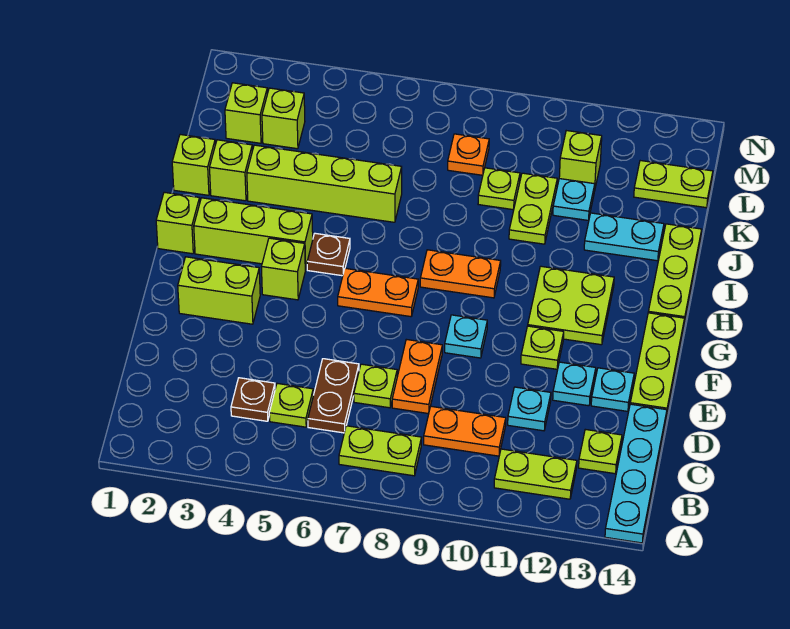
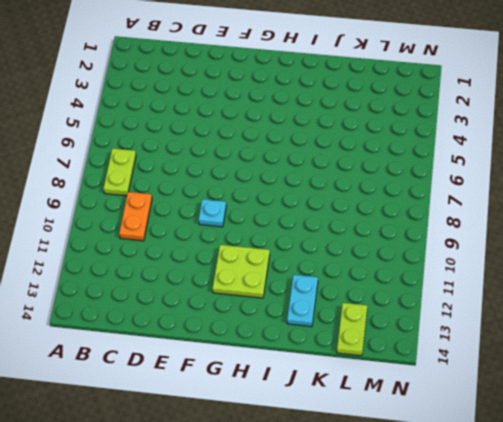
none -> cyan plate A14:D14 level 1
none -> lime plate B11:B12 level 1
none -> brown plate C4 level 1
none -> lime plate C5 level 1

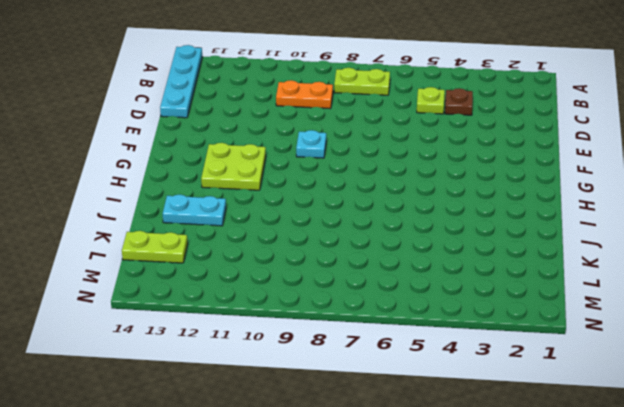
none -> lime plate B11:B12 level 1
none -> brown plate C6:D6 level 1
none -> lime plate C13 level 1
none -> lime plate D7 level 1

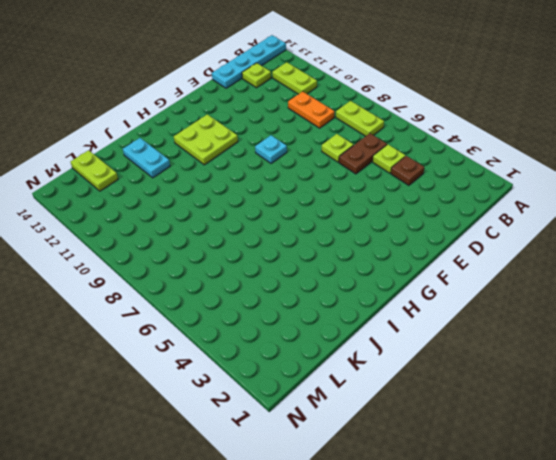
none -> orange plate D8:E8 level 1
none -> cyan plate D11 level 1
none -> cyan plate E12 level 1
none -> cyan plate E13 level 1

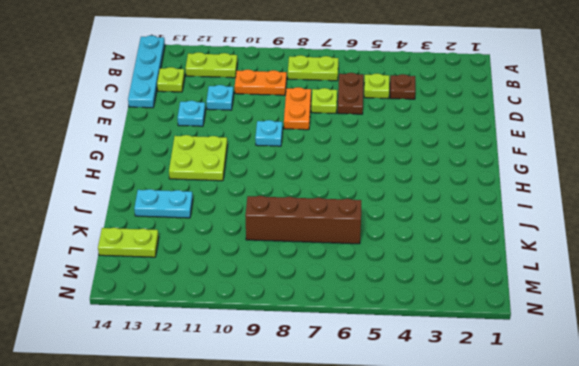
brown brick K6:K9 level 1 -> lime plate K9 level 1
none -> cyan plate E13 level 1
none -> lime plate E14:G14 level 1
none -> lime brick F2:F3 level 1
none -> lime plate F11 level 1

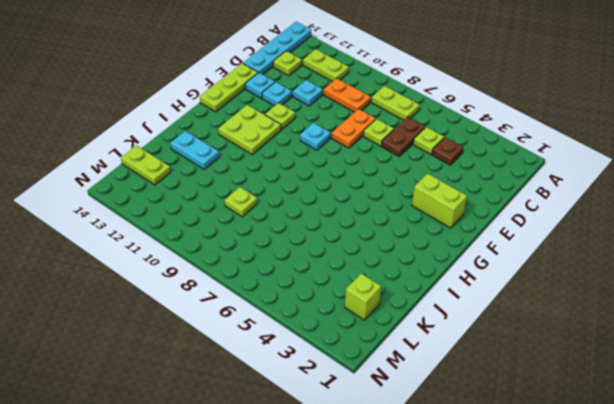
none -> lime brick G4 level 1
none -> orange plate G6:G7 level 1
none -> lime brick H1 level 1
none -> lime brick H2:H4 level 1

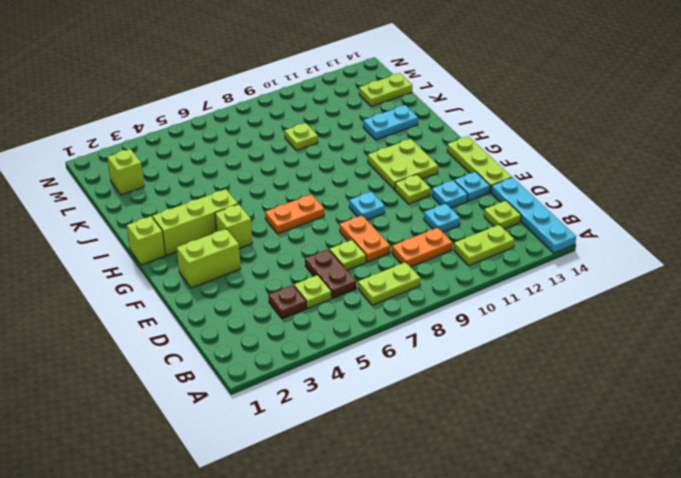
none -> brown plate H5 level 1
none -> orange plate H8:H9 level 1
none -> lime plate H14:J14 level 1
none -> lime brick J1 level 1

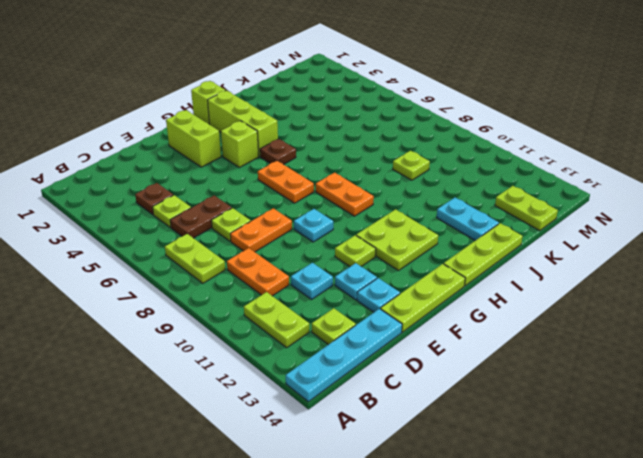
none -> lime brick J1 level 1
none -> lime brick J2 level 1
none -> lime brick J3:J6 level 1
none -> lime plate J10:K10 level 1

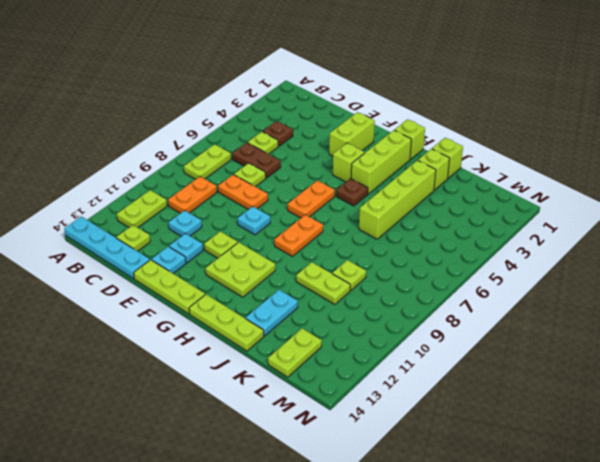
none -> cyan plate K11 level 1
none -> lime brick L2 level 1
none -> lime brick L3 level 1
none -> orange plate L8 level 1

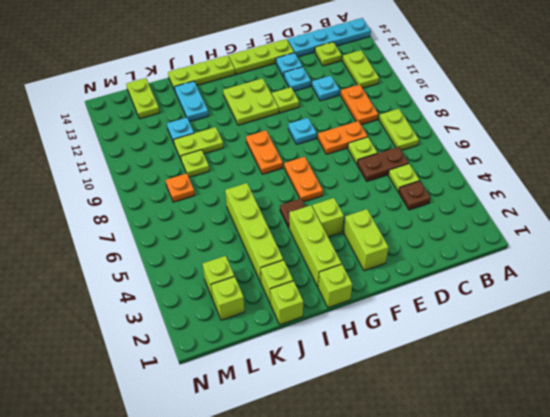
none -> lime brick L11 level 1

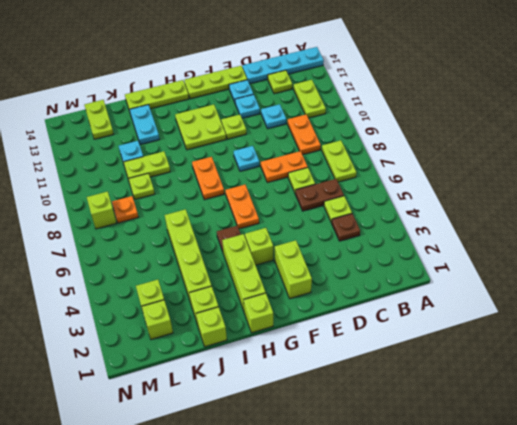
lime brick M8 level 1 -> lime brick L11 level 1

